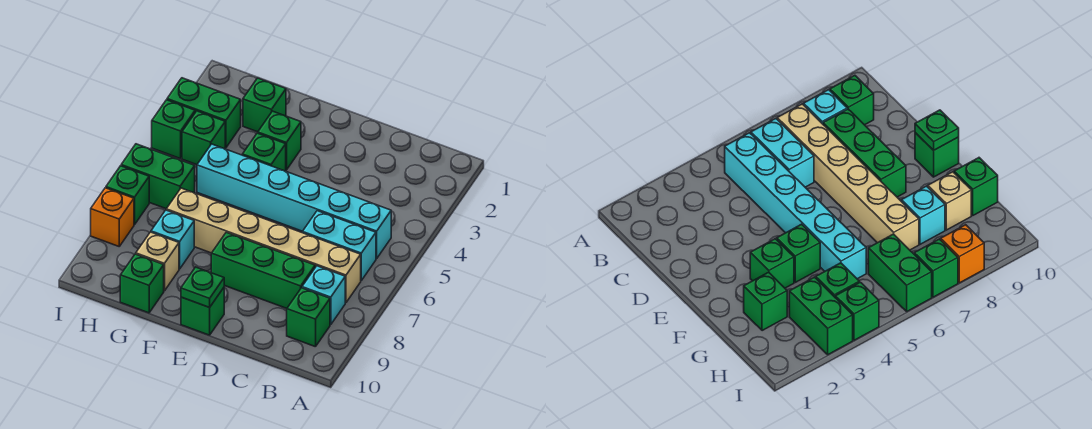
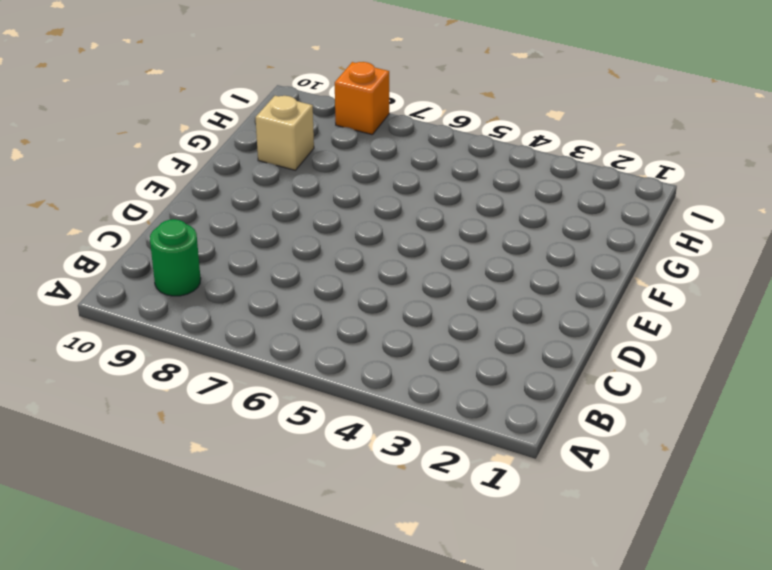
green round brick B9 level 1 -> green brick B9 level 1
none -> cyan brick B5:G5 level 1
none -> cyan brick B6:C6 level 1
none -> tan brick B7:G7 level 1

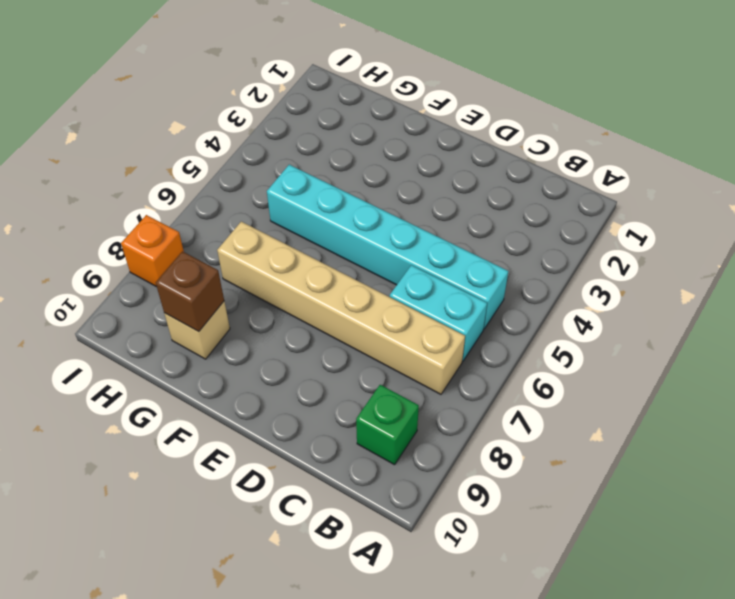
brown brick G9 level 2 -> none
none -> cyan brick B8 level 1
none -> green brick C8:E8 level 1
none -> green brick E10 level 1

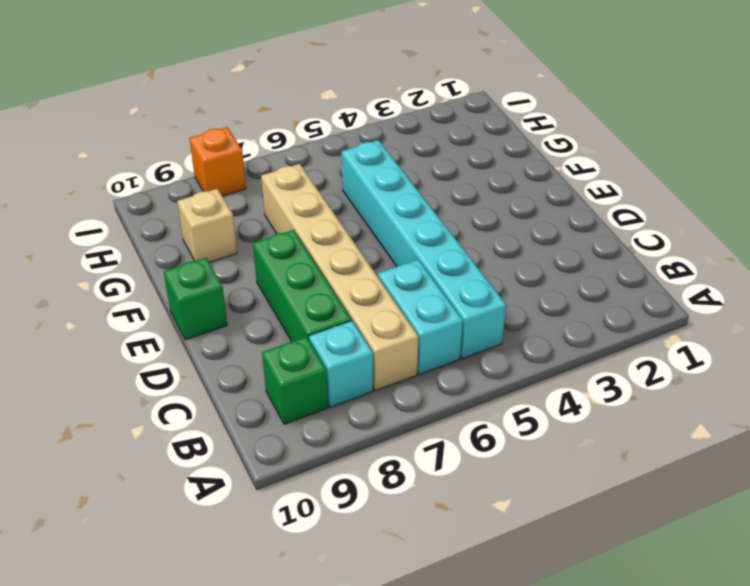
none -> green brick F3 level 1
none -> green brick F4 level 1
none -> green brick G2 level 1

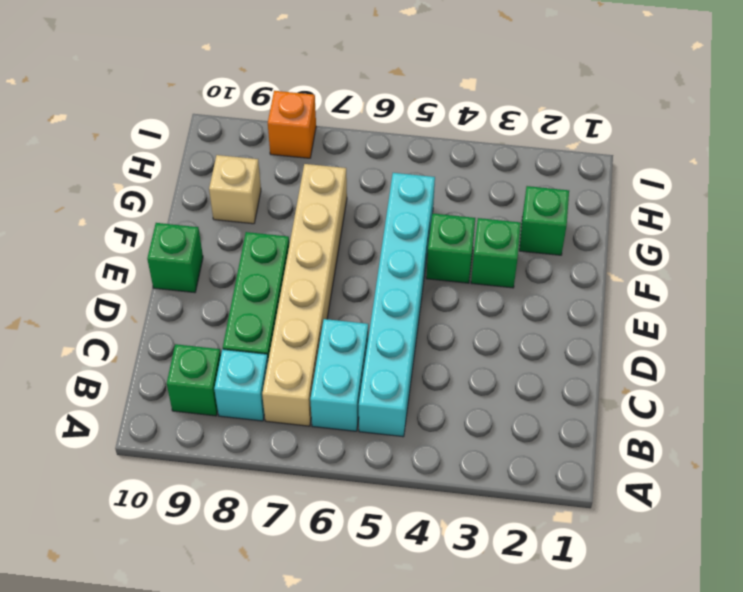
none -> cyan brick G8 level 1
none -> green brick G10 level 1
none -> green brick H3:I3 level 1

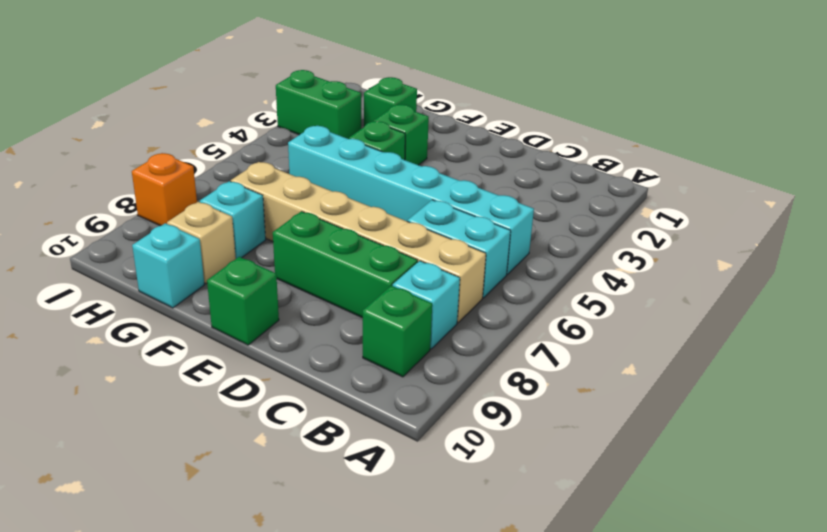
cyan brick G10 level 1 -> green brick G10 level 1
none -> green brick H4 level 1
none -> green brick H6:I6 level 1
none -> green brick I4 level 1

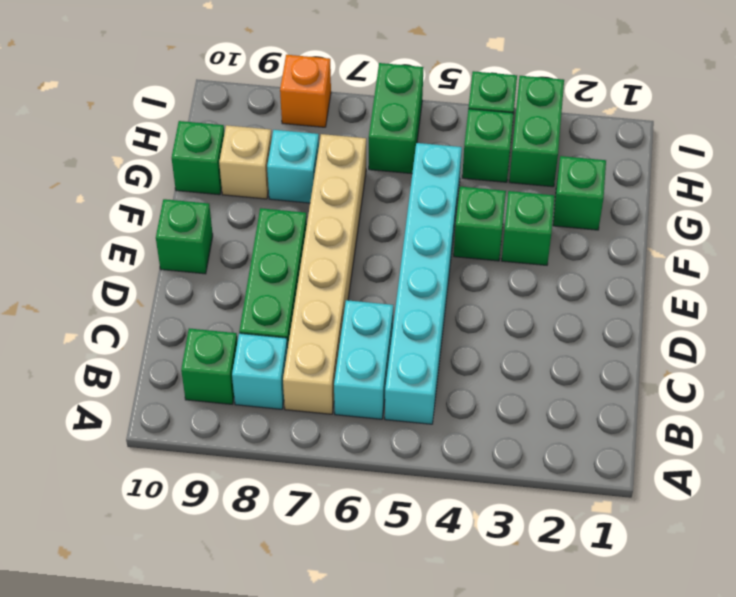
none -> green brick I7 level 1
none -> green plate E10 level 2

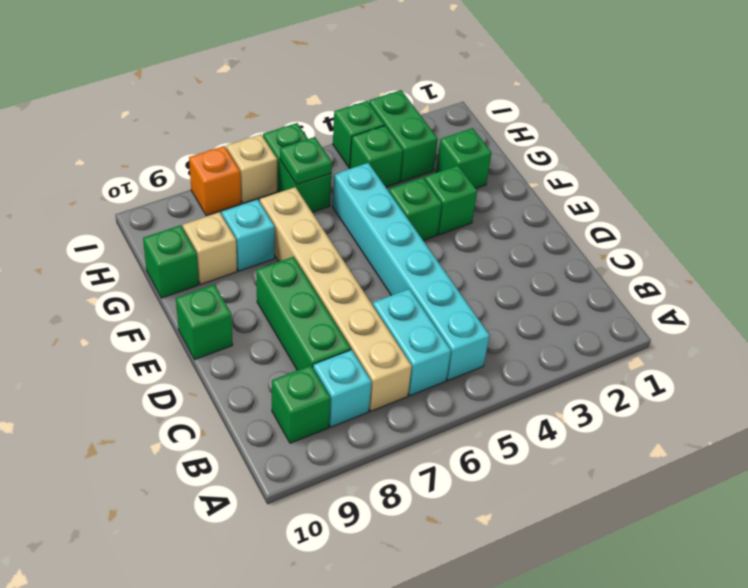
green plate H6 level 2 -> green plate E10 level 2
tan brick I7 level 1 -> green brick I7 level 1

